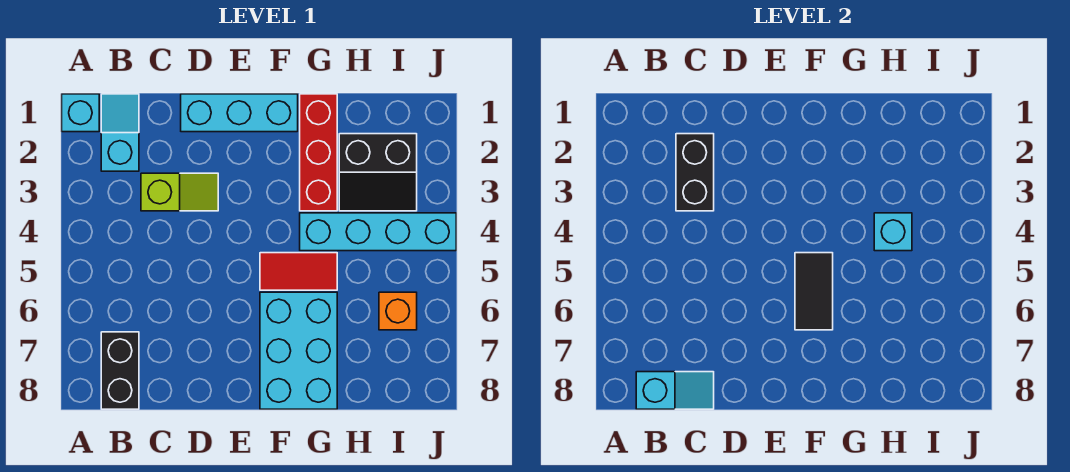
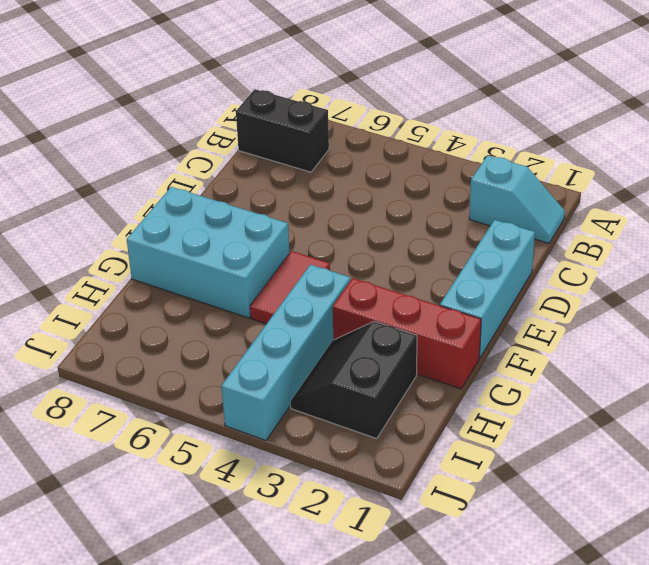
none -> cyan brick A1 level 1
none -> lime slope C3:D3 level 1 top C
none -> orange brick I6 level 1

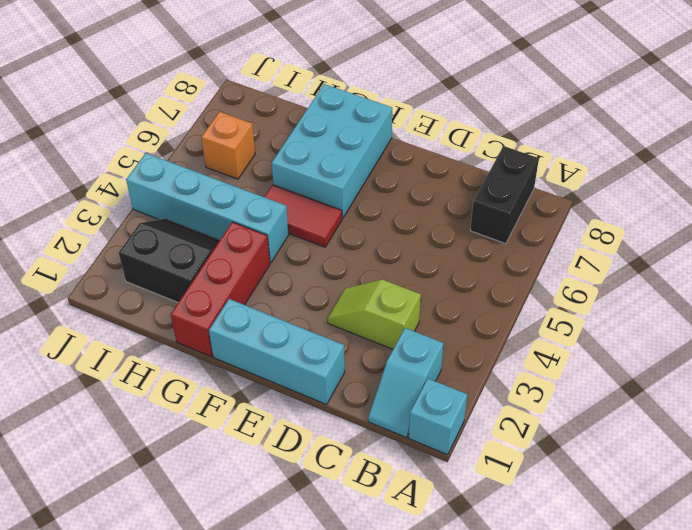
none -> cyan slope B8:C8 level 2 top B
none -> black brick C2:C3 level 2
none -> black tile F5:F6 level 2

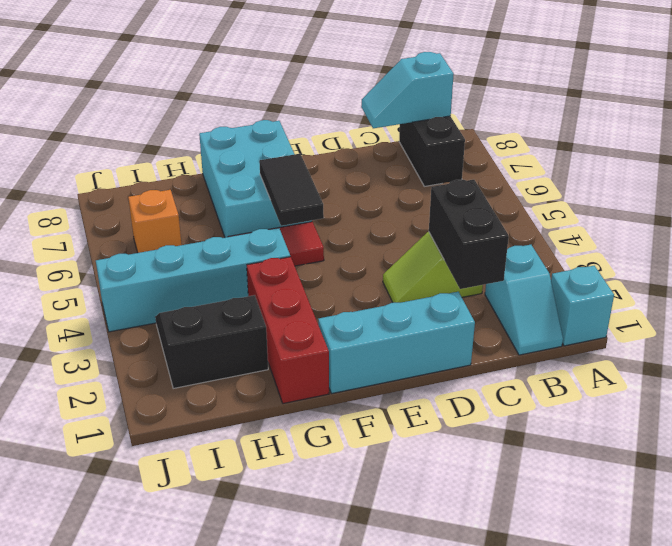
none -> cyan brick H4 level 2

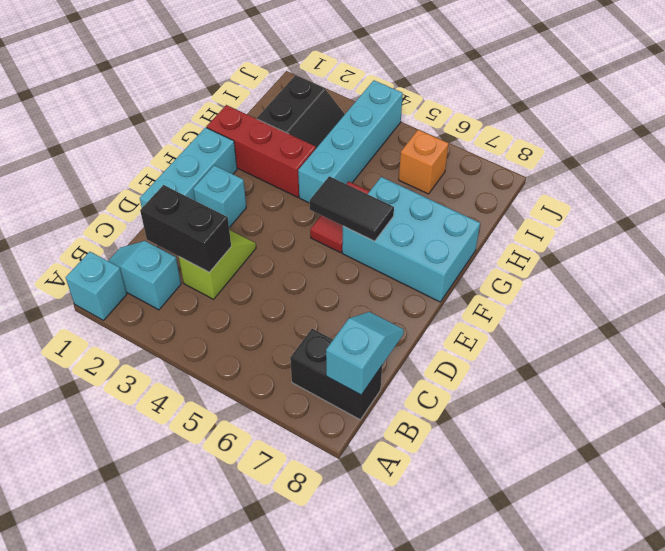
cyan brick E2 level 1 -> cyan brick H4 level 2

